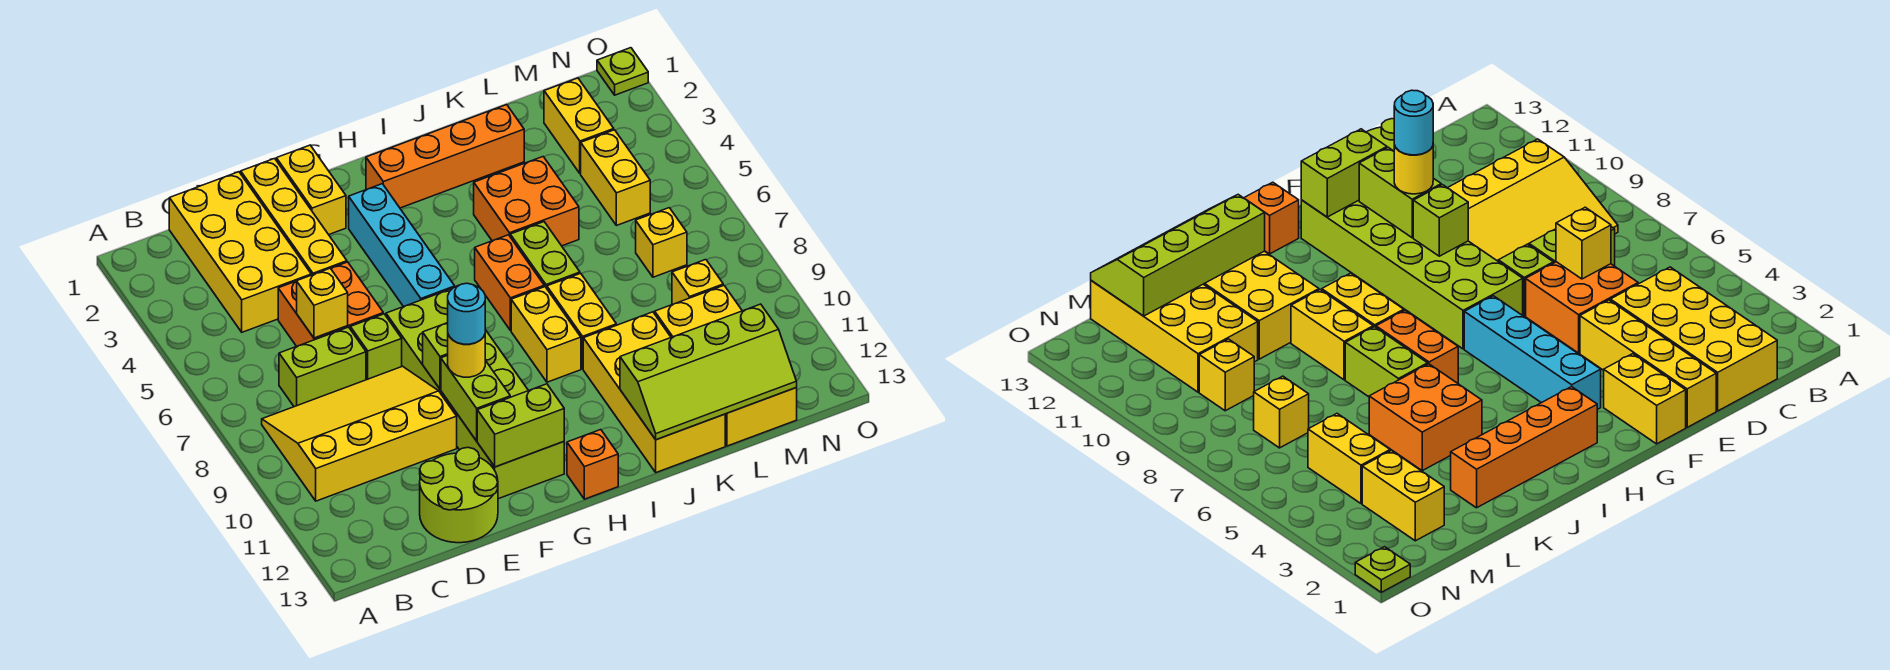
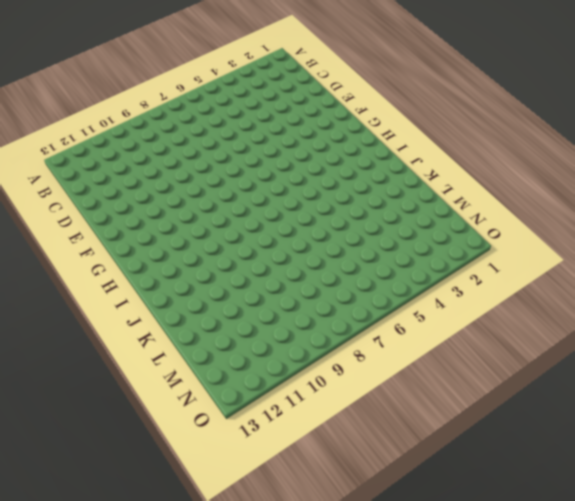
none -> yellow slope B8:E10 level 1 top 10
none -> yellow brick C1:D4 level 1
none -> lime brick C7:D7 level 1
none -> orange brick D5:E6 level 1

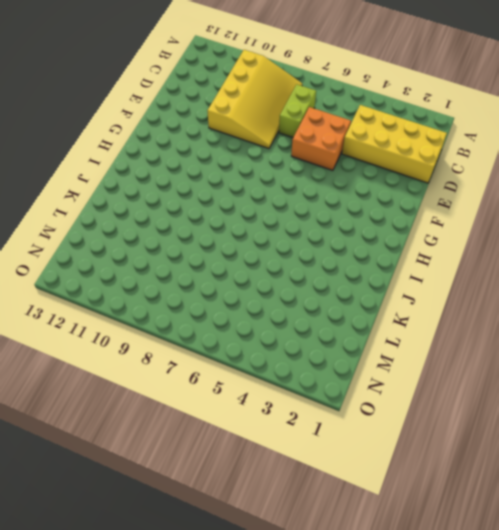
none -> lime round brick D12:E13 level 1
none -> yellow brick E1:E4 level 1
none -> lime brick E7 level 1
none -> yellow brick F1:F2 level 1

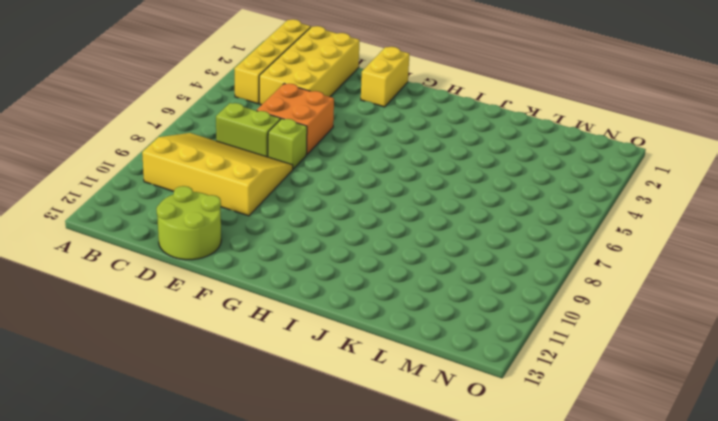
yellow brick B1:B4 level 1 -> yellow brick E1:E4 level 1
none -> lime brick F7:G12 level 1
none -> cyan brick G3:G6 level 1
none -> orange brick H2:K2 level 1
none -> orange brick H13 level 1

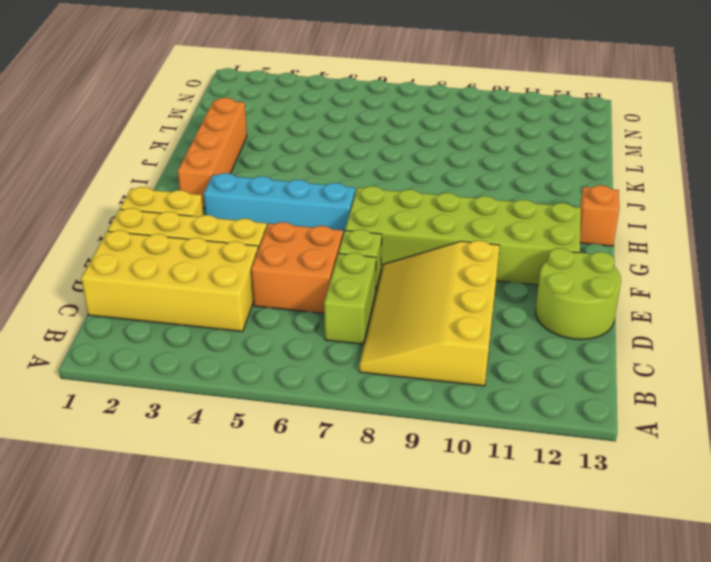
none -> orange brick I6:I7 level 1
none -> yellow brick I8:I9 level 1
none -> orange brick J4:K5 level 1
none -> lime brick J6:J7 level 1

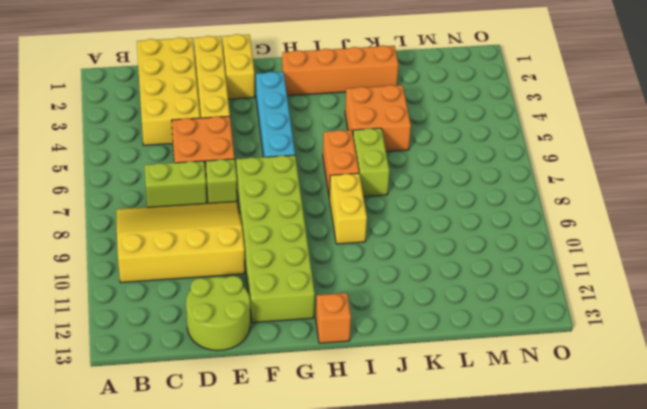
none -> yellow brick J8:J9 level 1
none -> yellow brick J10:K13 level 1
none -> yellow brick L10:M13 level 1
none -> yellow brick M2:M3 level 1

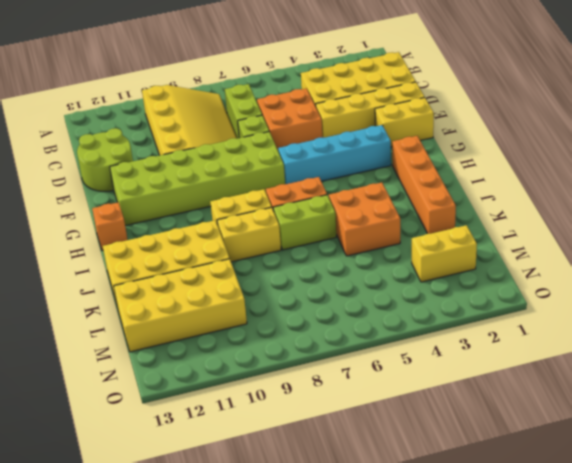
none -> yellow brick M4:M5 level 1
none -> yellow brick M7 level 1
none -> yellow brick M9 level 1
none -> lime plate O1 level 1

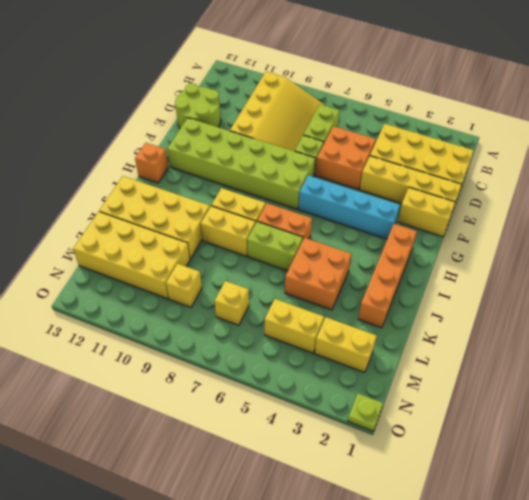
none -> yellow brick D6 level 2
none -> lime brick F9 level 2
none -> lime brick F10:F11 level 2
none -> lime brick F12:G12 level 2

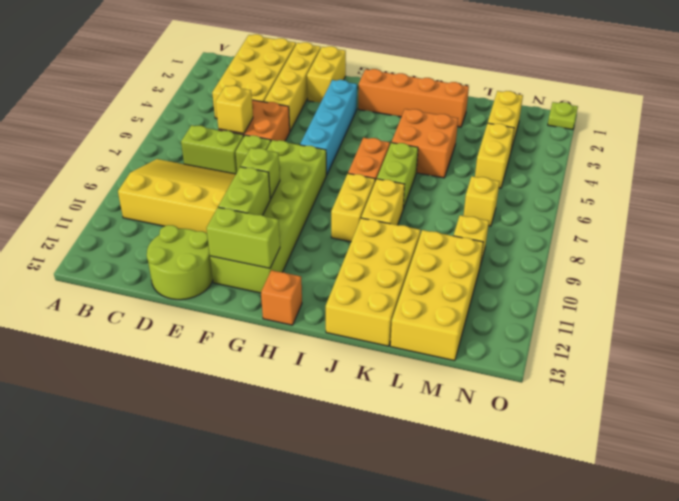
none -> lime slope J12:M13 level 2 top 12
none -> yellow round brick F10 level 3
none -> cyan round brick F10 level 4

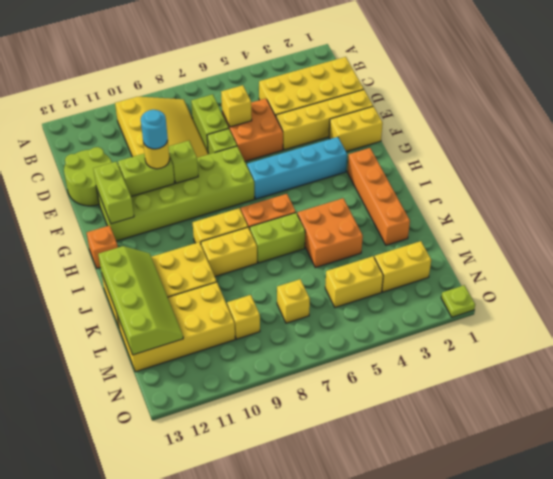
lime slope J12:M13 level 2 top 13 -> lime slope J12:M13 level 2 top 12

